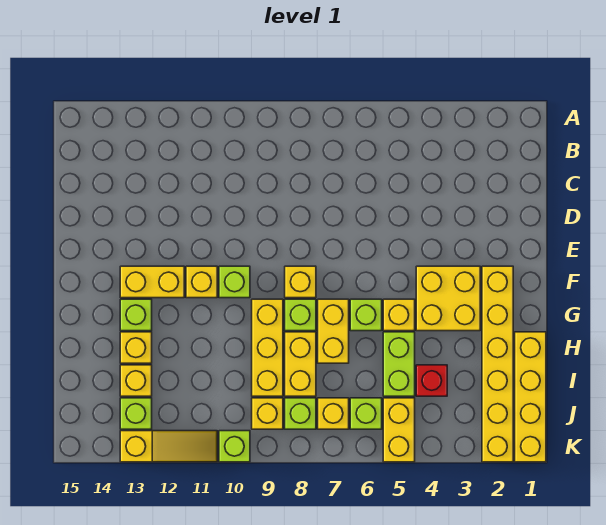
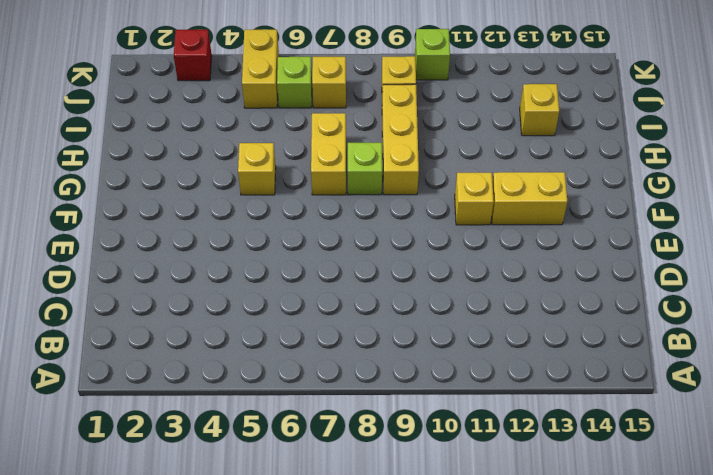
red brick K3 level 1 -> red brick I4 level 1
none -> yellow brick F2:K2 level 1
none -> yellow brick F3:G4 level 1
none -> yellow brick F8 level 1

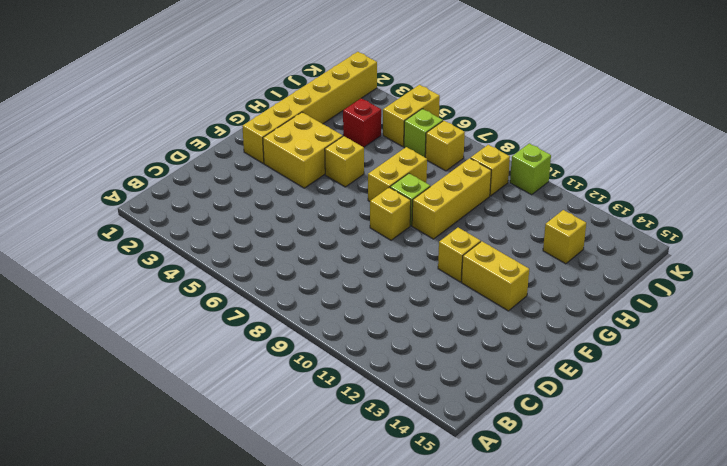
none -> lime brick F10 level 1
none -> lime brick G6 level 1
none -> lime brick G13 level 1

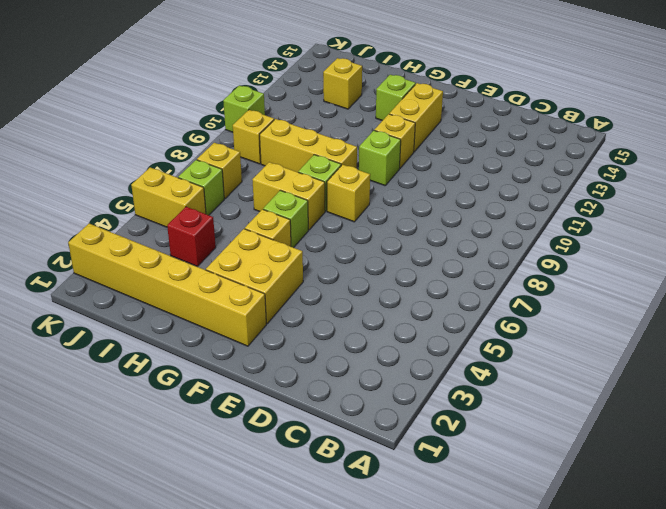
none -> yellow brick H1:K1 level 1
none -> lime brick H5:I5 level 1
none -> yellow brick H8:I8 level 1

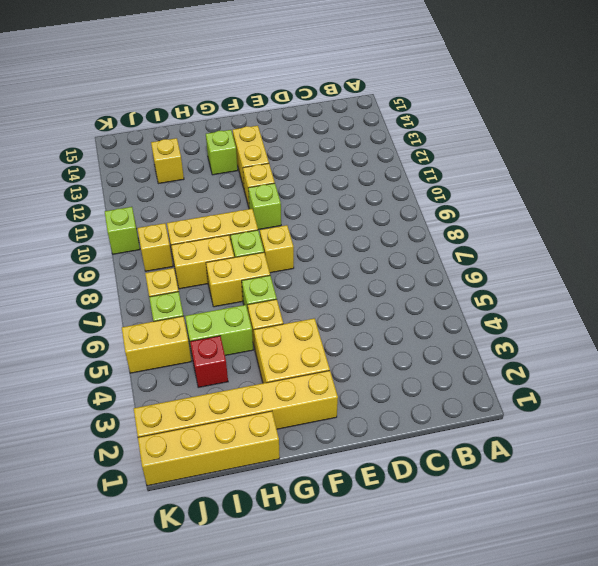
none -> yellow brick H13 level 1
none -> lime brick J8 level 1
none -> lime brick J13 level 1

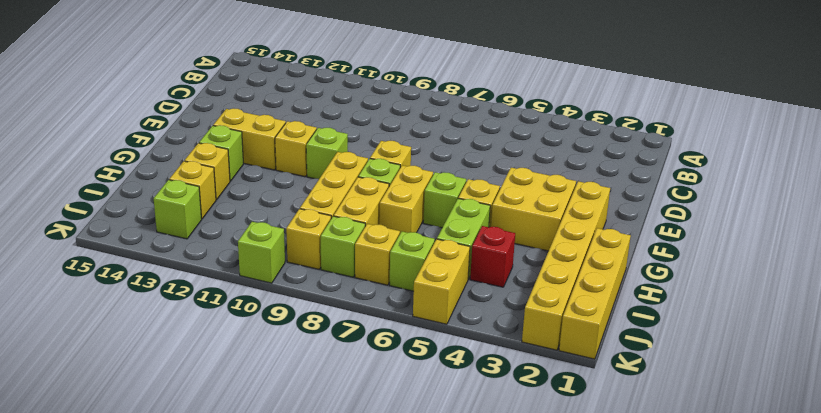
none -> yellow slope K11:K13 level 1 top 13

